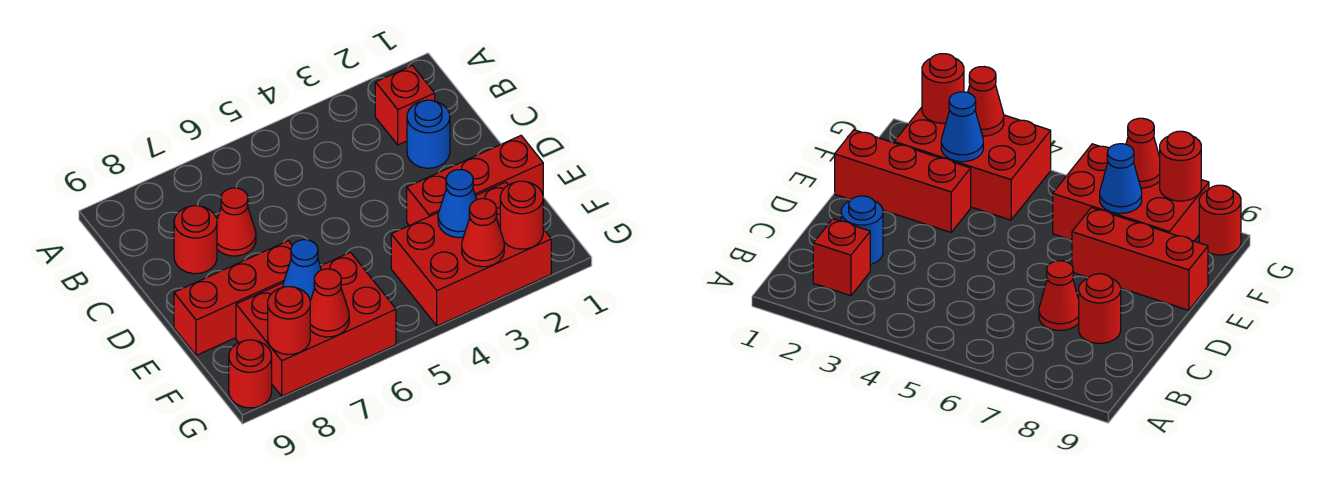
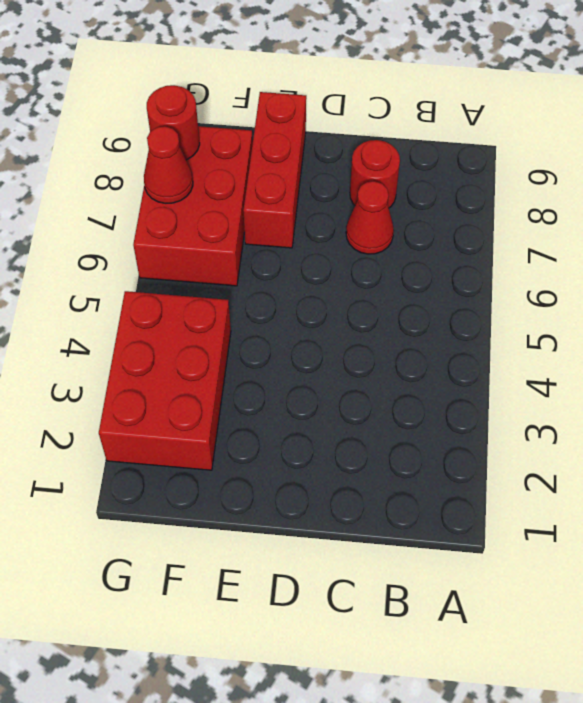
none -> red brick B2 level 1
none -> blue round brick C2 level 1
none -> red brick E1:E3 level 1

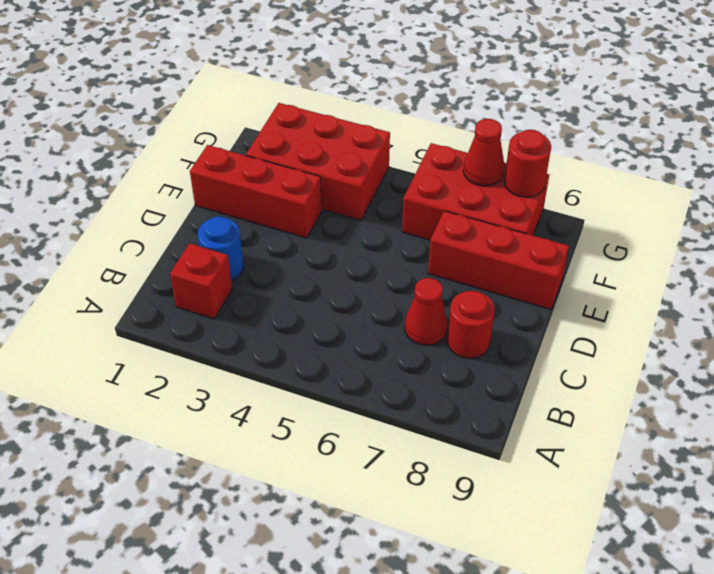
none -> red round brick G9 level 1
none -> blue cone F3 level 2
none -> blue cone F7 level 2

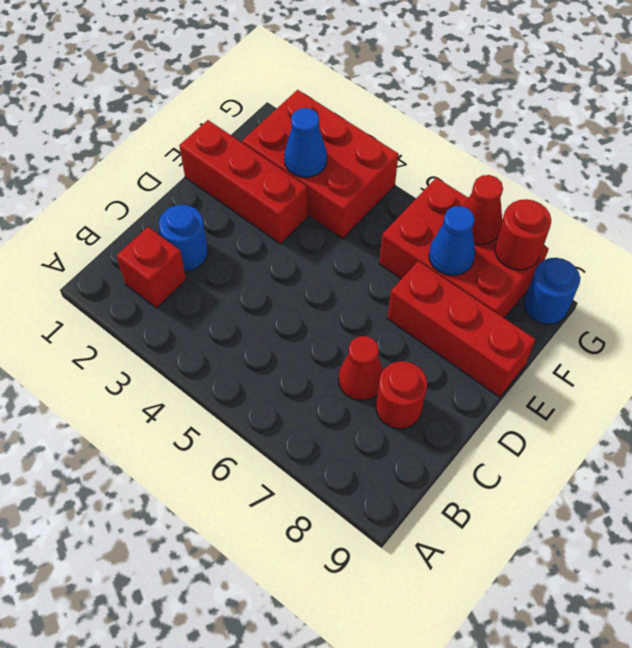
blue round brick G9 level 1 -> red round brick G9 level 1
none -> red round brick G2 level 2
none -> red cone G3 level 2

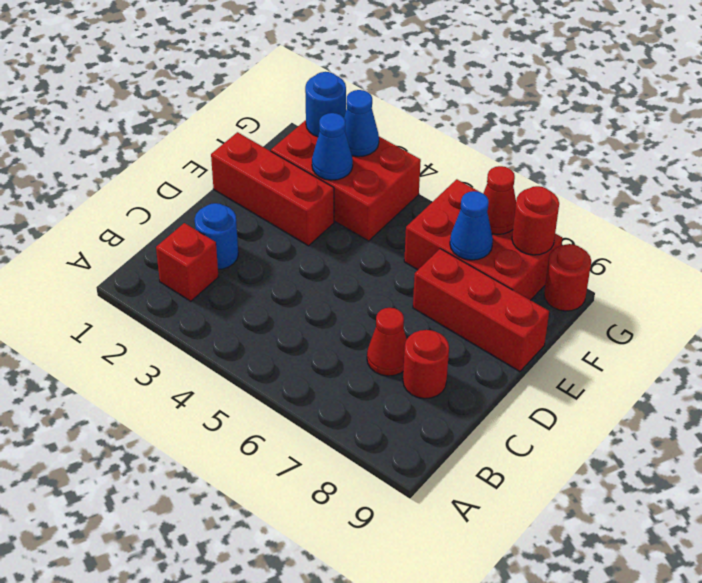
blue round brick G2 level 2 -> red round brick G2 level 2
blue cone G3 level 2 -> red cone G3 level 2

